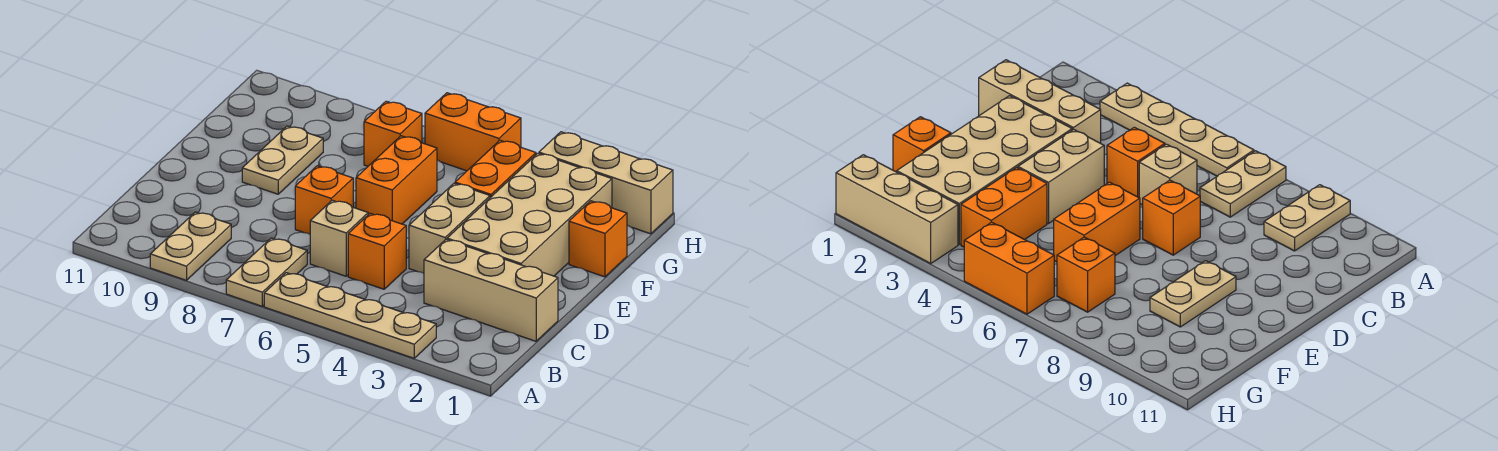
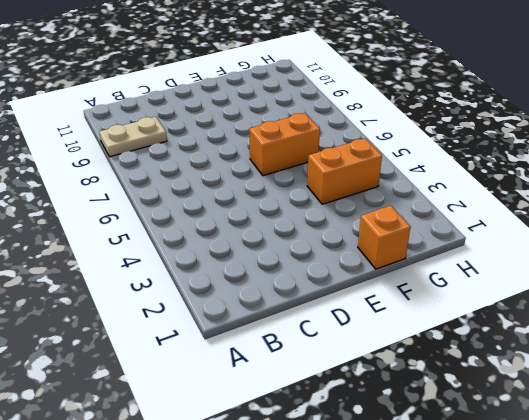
none -> tan plate A3:A6 level 1
none -> tan plate A7:B7 level 1
none -> tan brick C1:C3 level 1

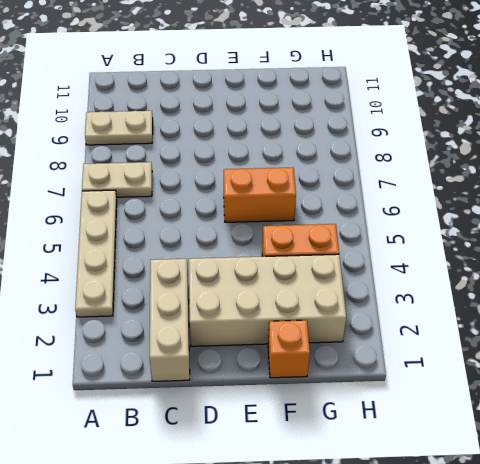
none -> orange brick C5 level 1
none -> tan brick C6 level 1
none -> tan brick D4:E4 level 1

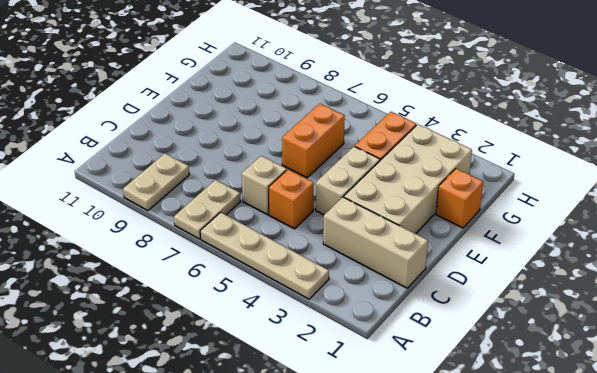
none -> orange brick D7 level 1
none -> tan plate E9:F9 level 1
none -> orange brick G7 level 1

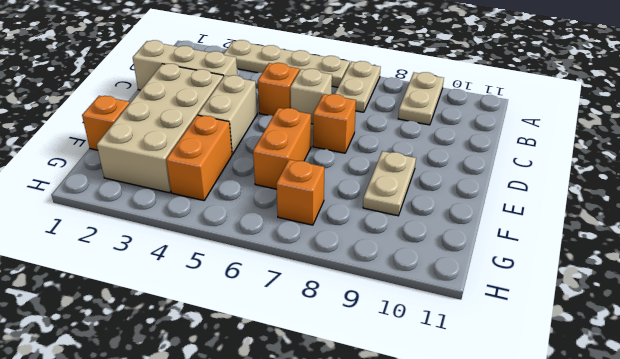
none -> tan brick H1:H3 level 1
none -> orange brick H5:H6 level 1

